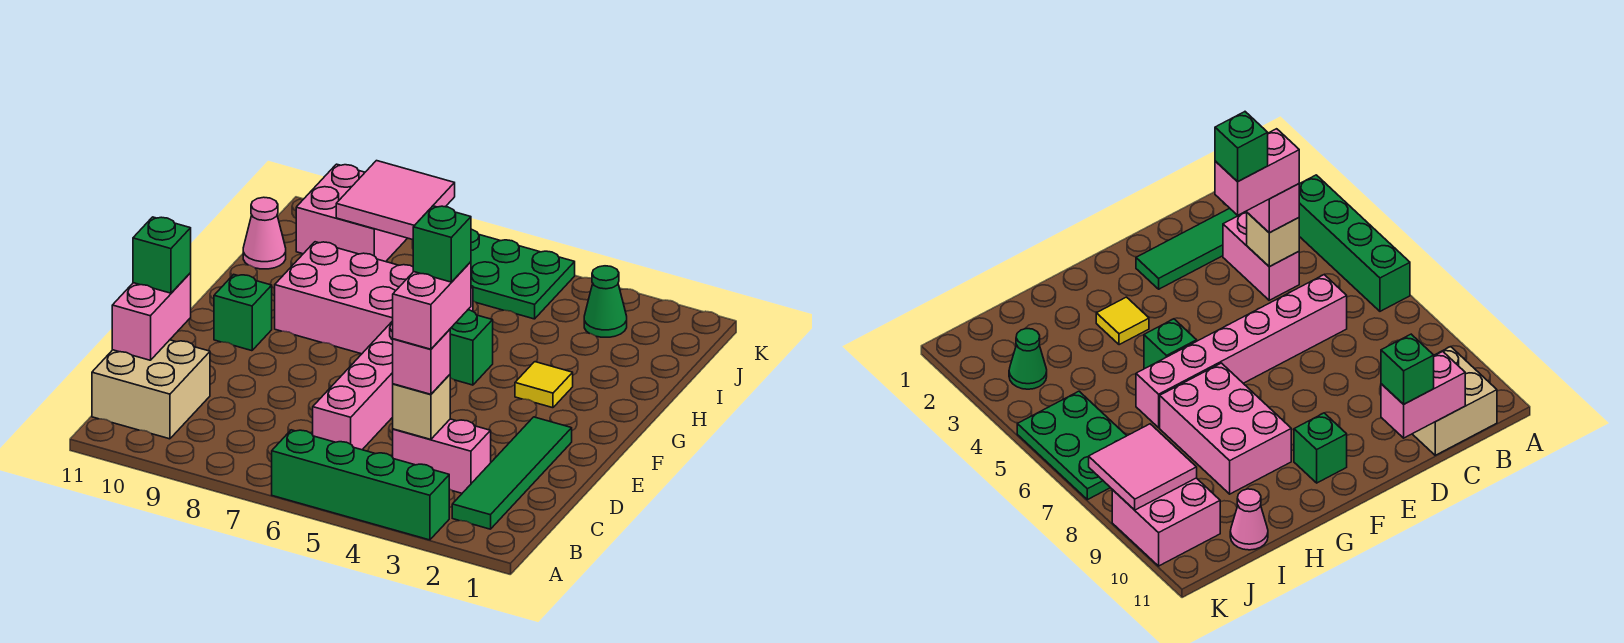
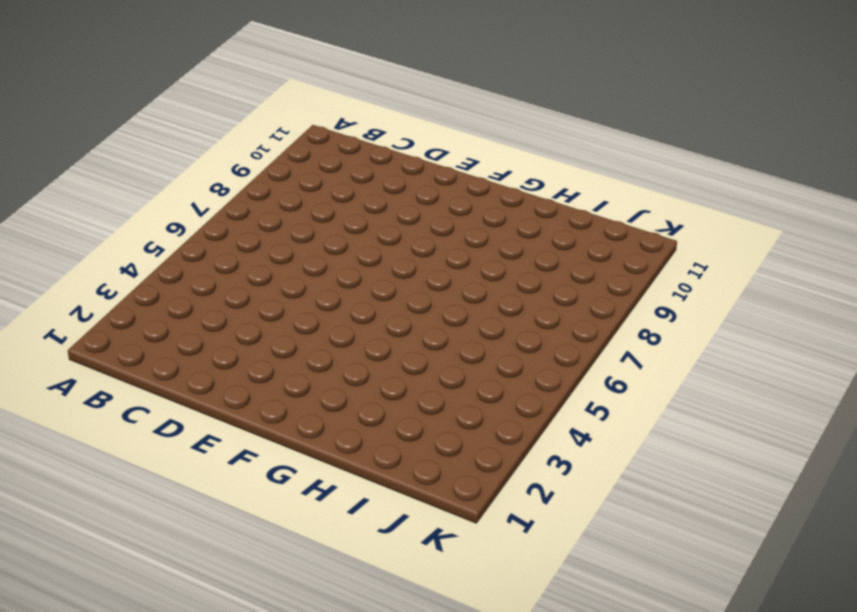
none -> green brick A3:A6 level 1
none -> green tile B2:E2 level 1
none -> tan brick B10:C11 level 1

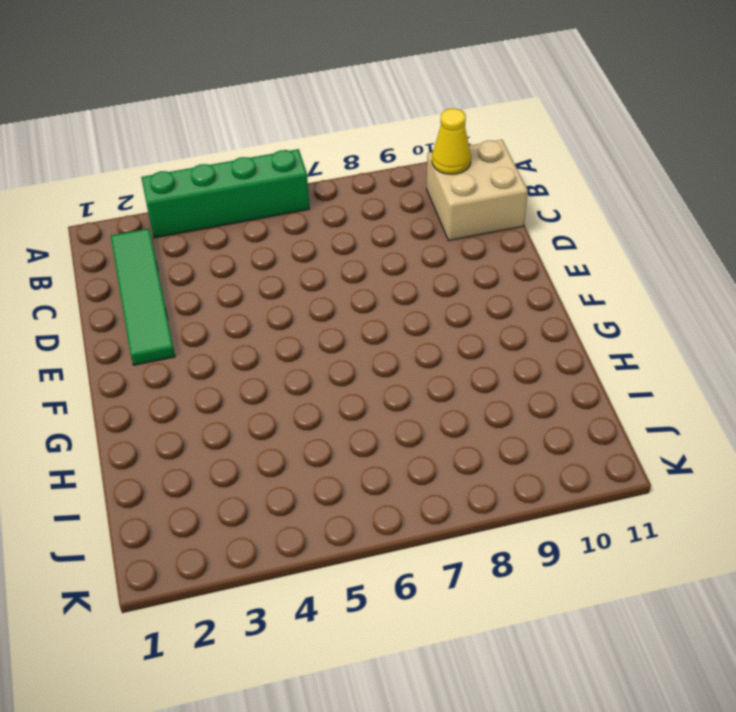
yellow cone B10 level 2 -> none
none -> pink brick C3:C4 level 1
none -> pink brick C6:H6 level 1
none -> green brick F10 level 1

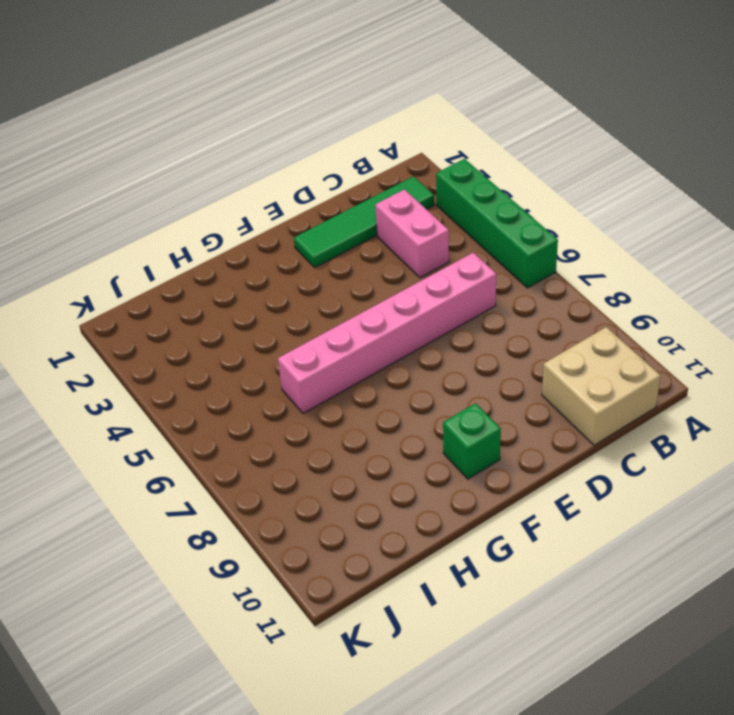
none -> yellow tile G3 level 1
none -> green brick G5 level 1
none -> pink brick G7:H9 level 1

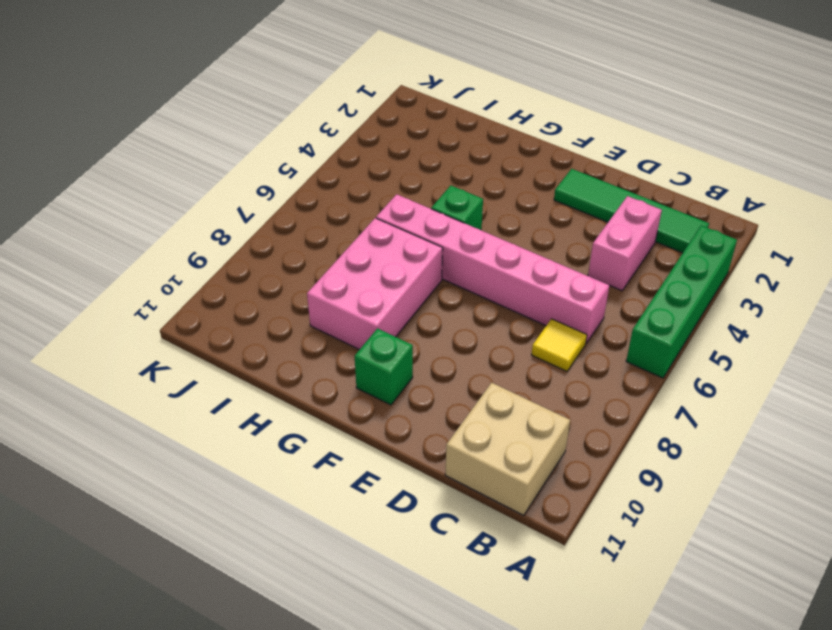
yellow tile C7 level 1 -> yellow tile G3 level 1
none -> pink cone I11 level 1
none -> green cone J3 level 1
none -> green plate J5:K7 level 1

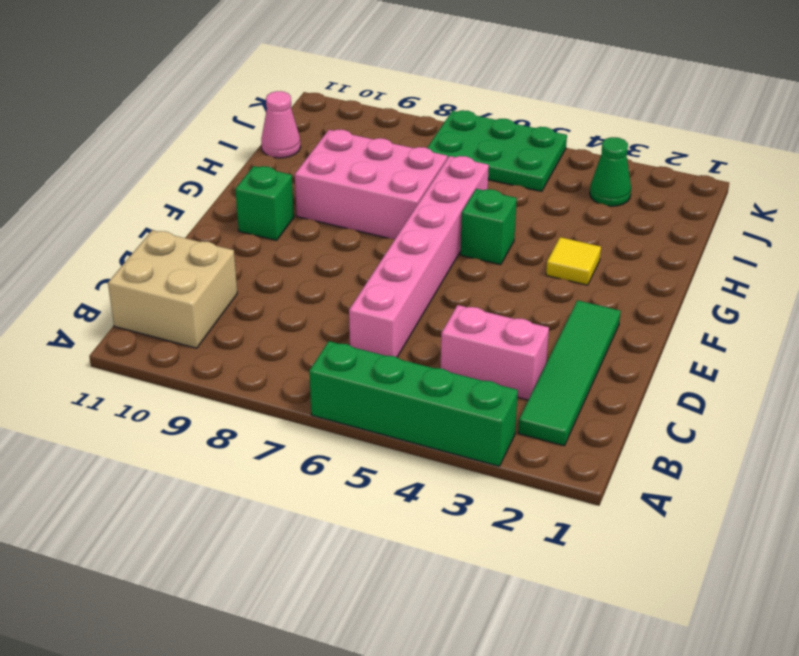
none -> pink brick J9:K10 level 1
none -> tan brick C4 level 2
none -> pink brick C11:D11 level 2

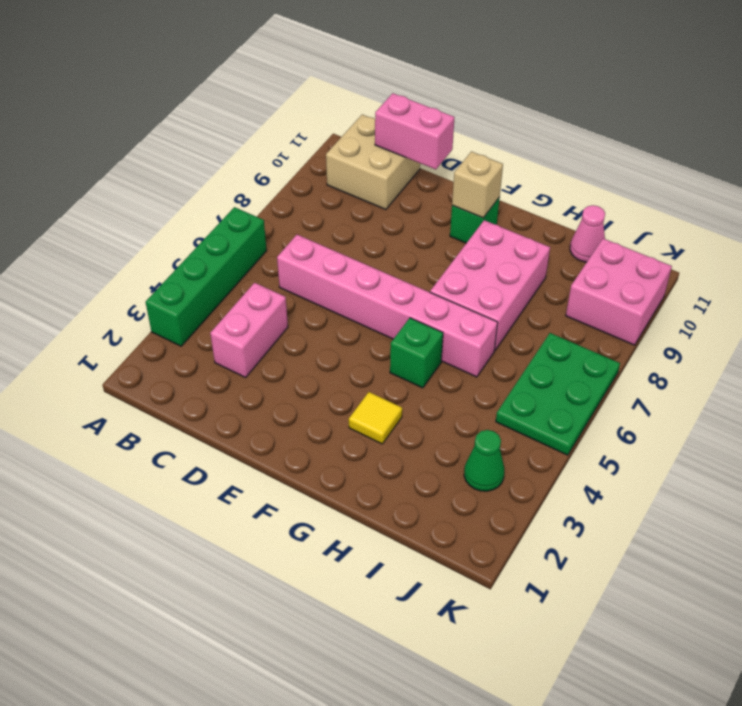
tan brick F10 level 2 -> tan brick C4 level 2
none -> green tile B2:E2 level 1
none -> pink tile J8:K9 level 2
none -> pink brick C4 level 3

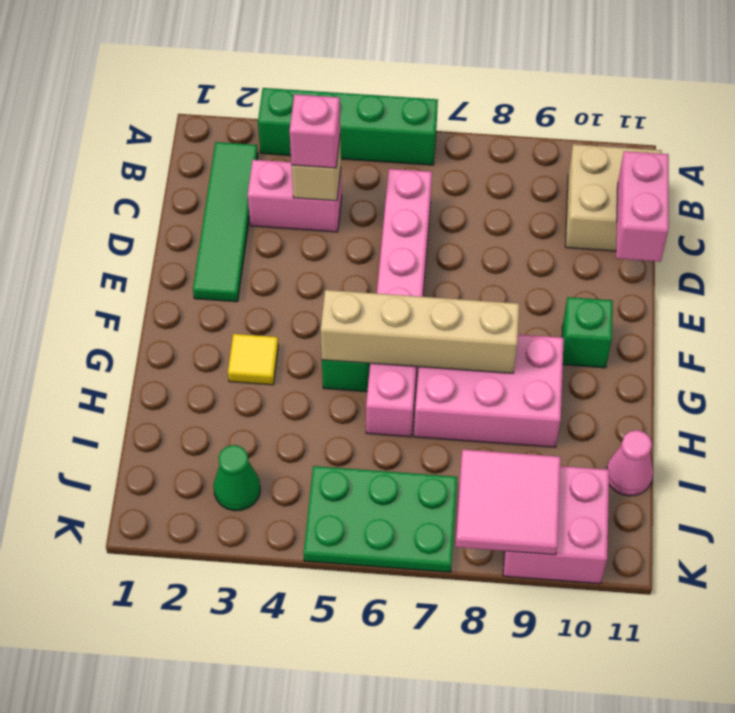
tan brick G5:G8 level 2 -> none
none -> green brick D11 level 3
none -> pink brick C4:D4 level 4
none -> green brick D4 level 5

